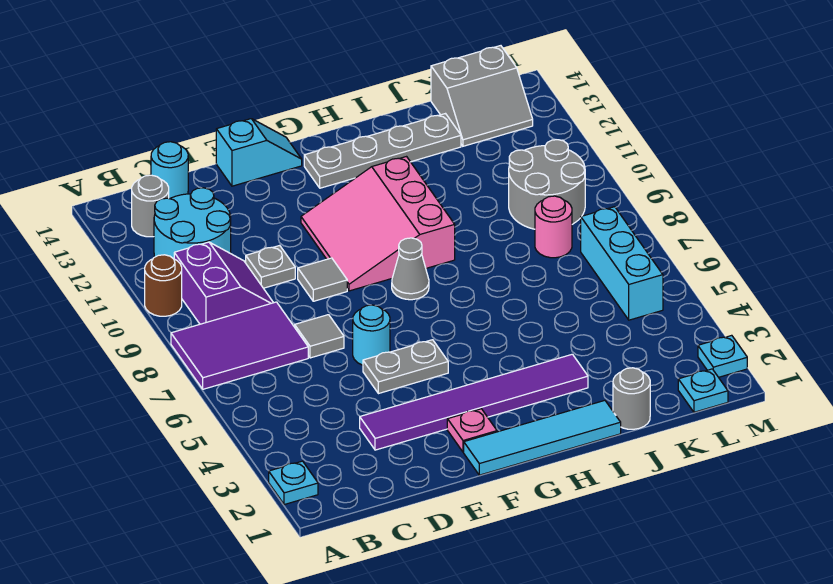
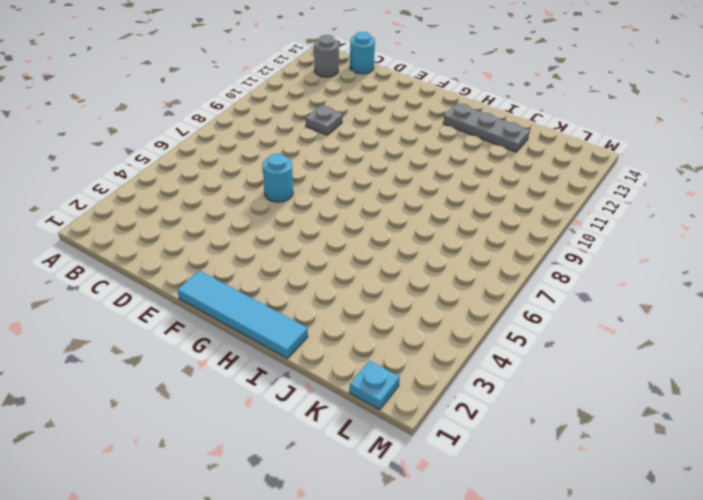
grey plate H13:J13 level 1 -> grey plate G13:J13 level 1
none -> cyan plate A2 level 1
none -> purple tile A7:C8 level 1
none -> brown round brick A10 level 1

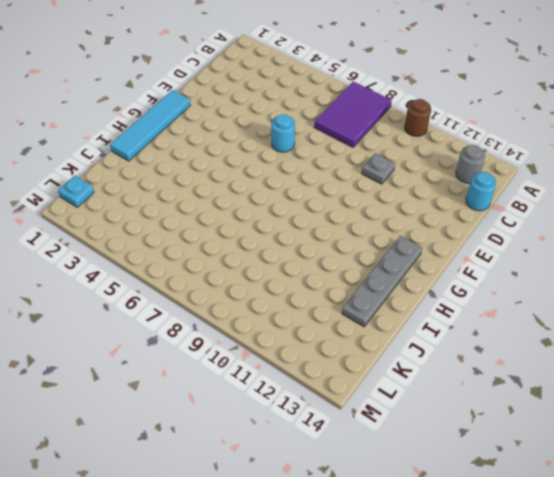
none -> cyan plate A2 level 1
none -> purple slope B9:C10 level 1 top B
none -> cyan round brick B11:C12 level 1

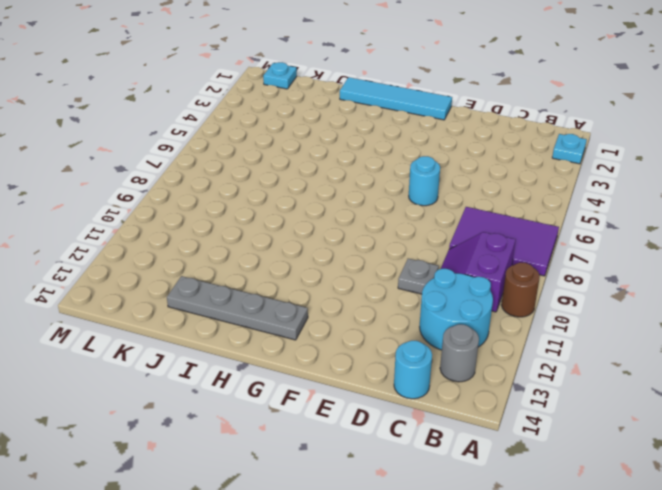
none -> purple tile D3:I3 level 1
none -> grey tile D7 level 1
none -> grey plate E5:F5 level 1

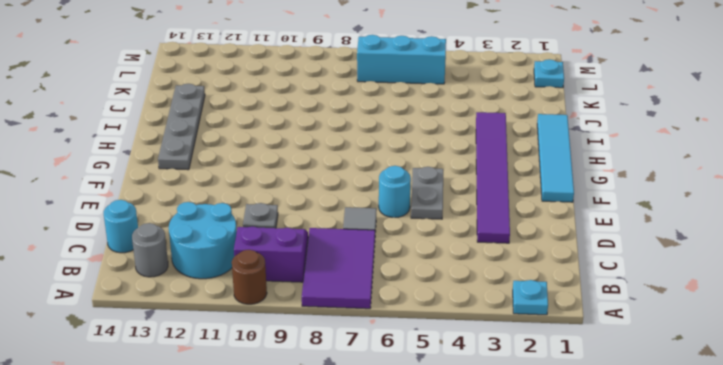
none -> grey tile E9 level 1
none -> cyan slope E14:F14 level 1 top E
none -> pink plate F2 level 1

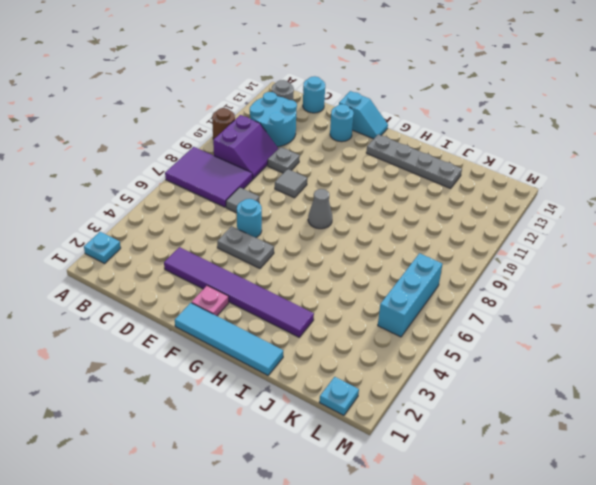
cyan round brick E13 level 1 -> none
none -> pink slope F9:H11 level 1 top H
none -> grey round brick J1 level 1
none -> pink round brick K8 level 1

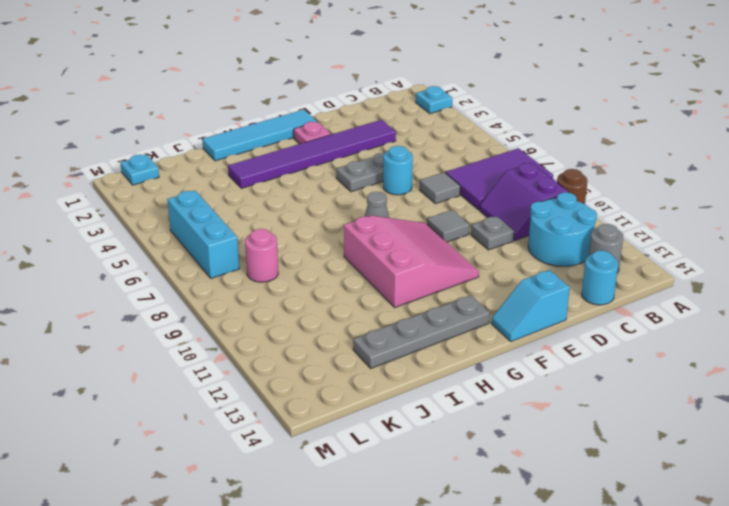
none -> grey round brick J1 level 1
none -> grey round brick K9:L10 level 1
none -> grey slope K13:L14 level 1 top 14

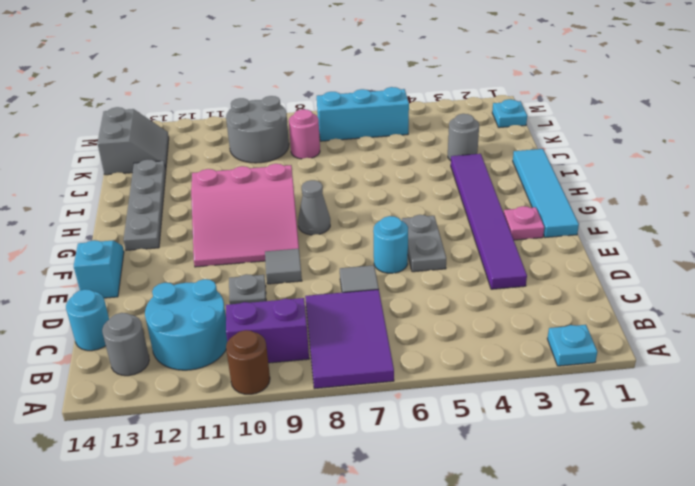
grey round brick J3 level 1 -> grey round brick J1 level 1
none -> cyan plate M2 level 1

